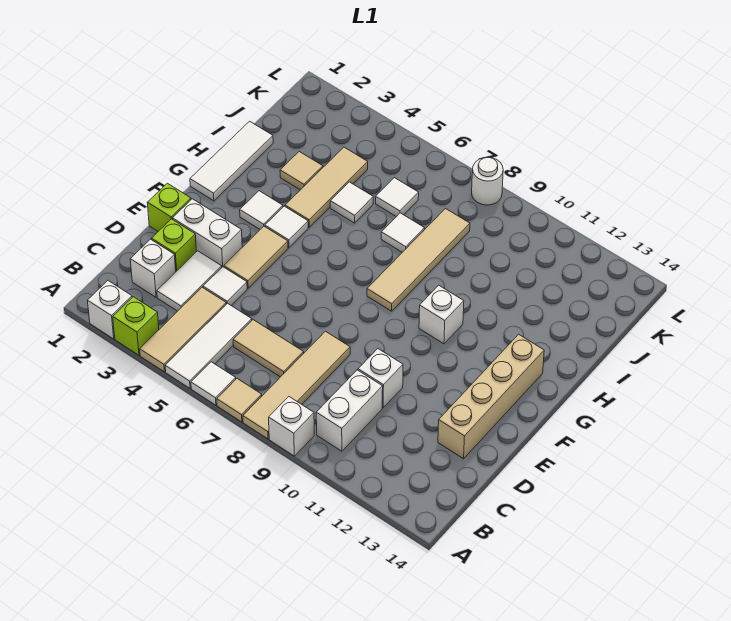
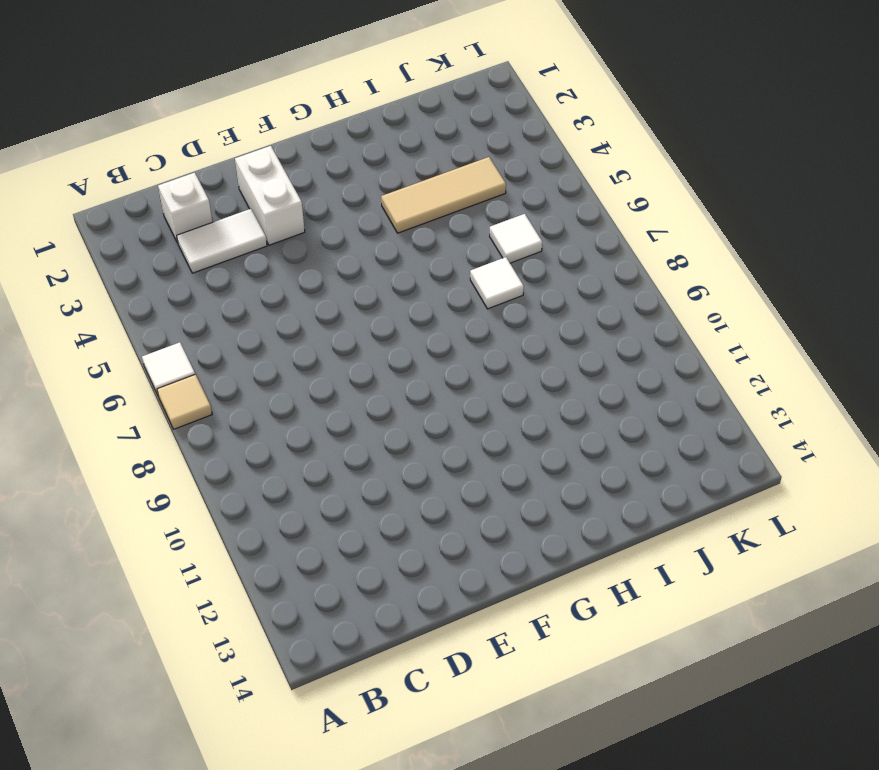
none -> white brick A2 level 1
none -> lime brick A3 level 1
none -> tan tile A4:C4 level 1
none -> white tile A5:C5 level 1

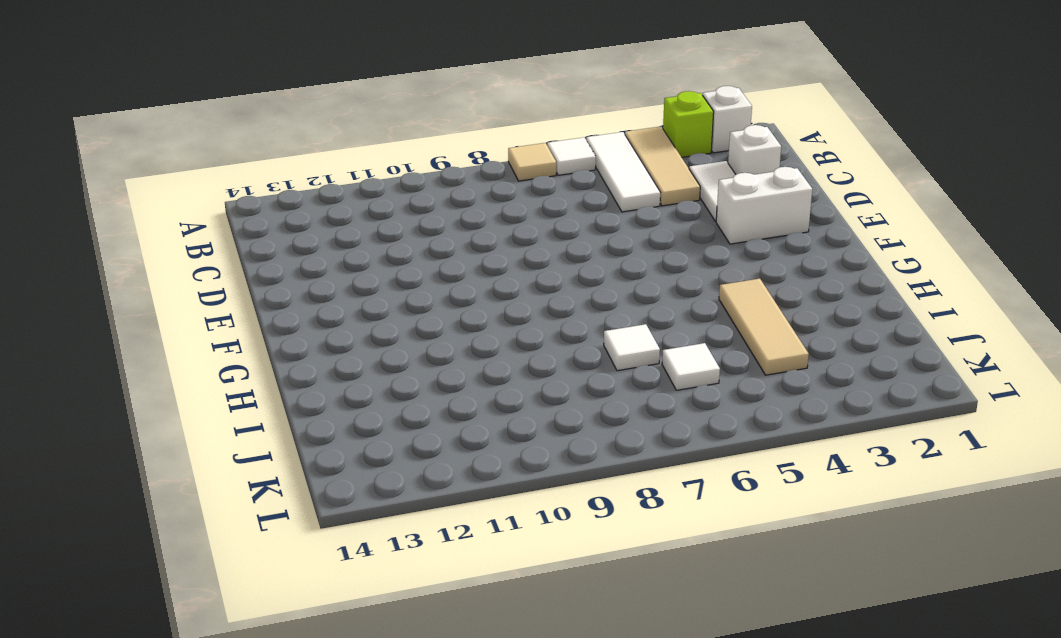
none -> tan tile A8:D8 level 1
none -> white brick A9 level 1
none -> white brick B10:C10 level 1
none -> tan tile C6:C7 level 1

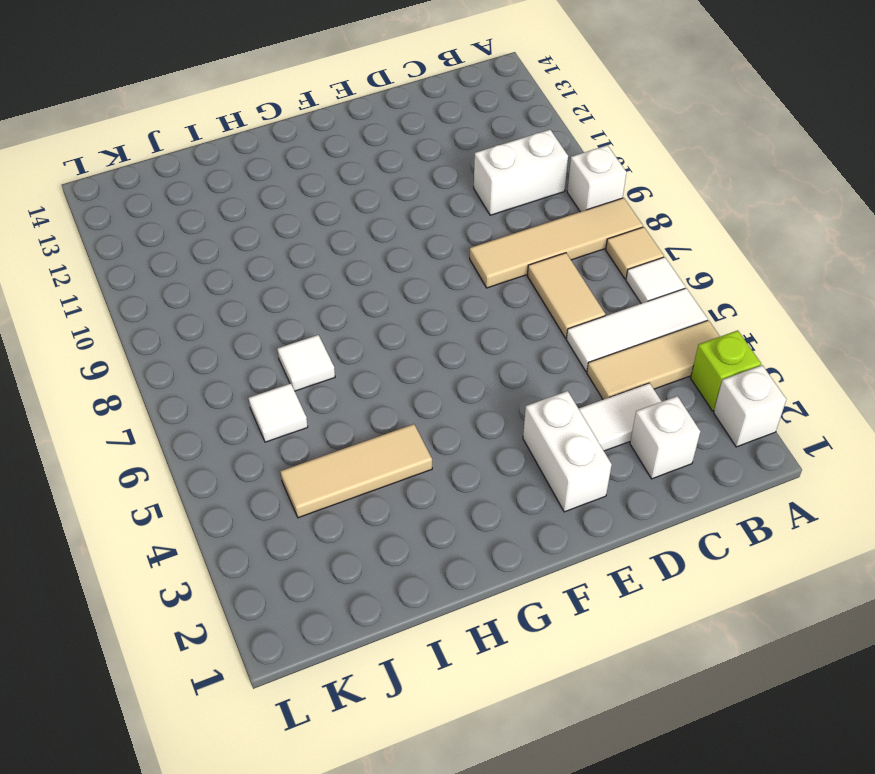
none -> lime brick D2 level 1
none -> white tile D4 level 1
none -> white brick D10 level 1
none -> tan brick D13:G13 level 1

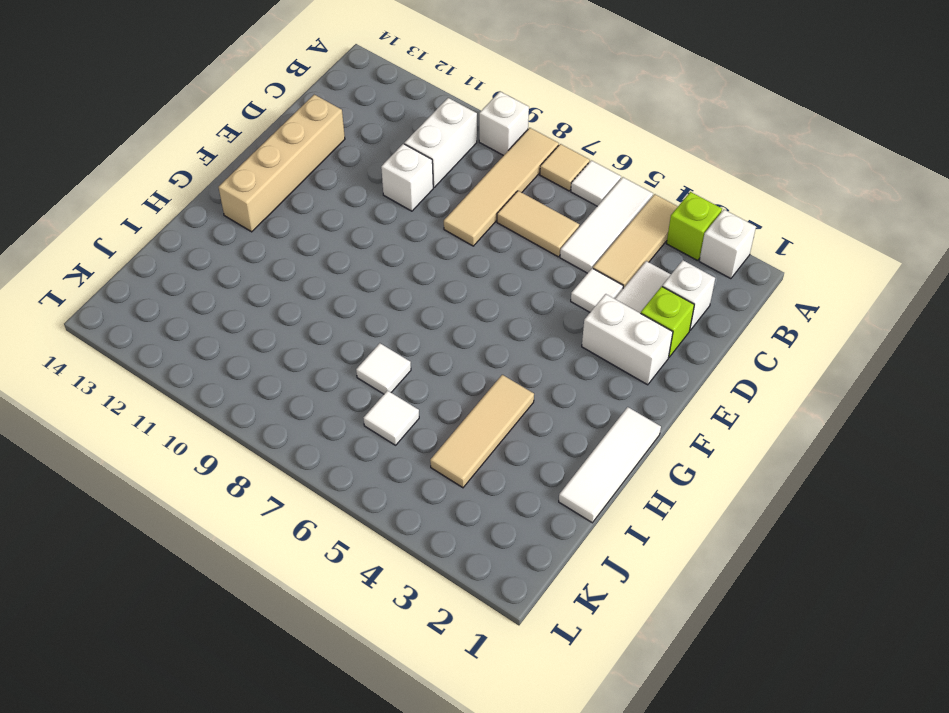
none -> lime brick E1 level 1
none -> tan tile E4:F4 level 1
none -> white tile G3 level 1
none -> white tile G4 level 1

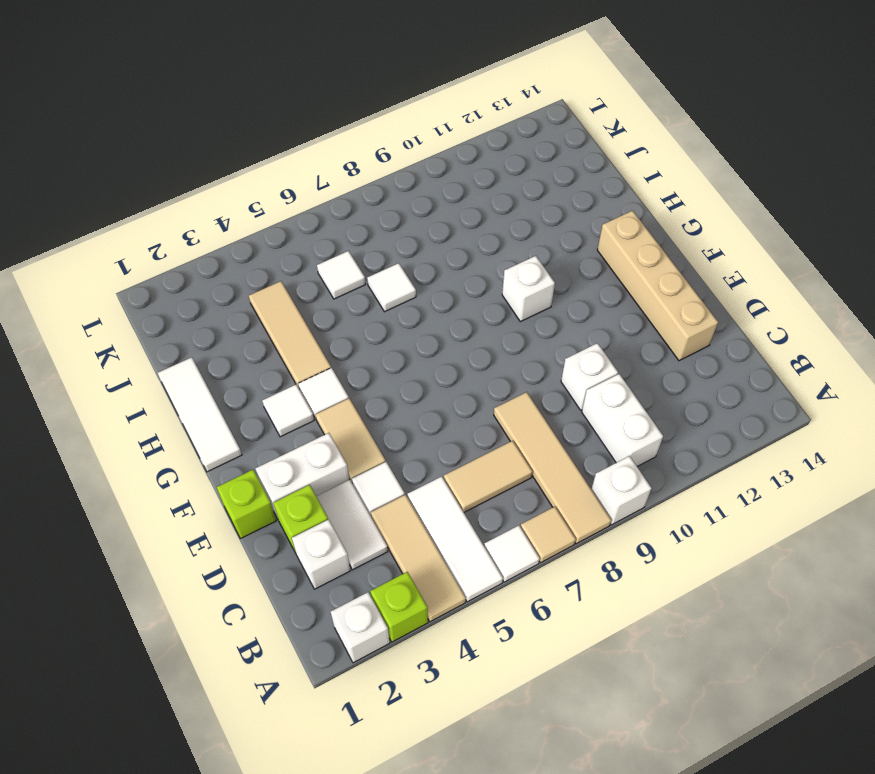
none -> tan tile G8:J8 level 1
none -> tan tile I3 level 1
none -> white tile I5 level 1
none -> white round brick L8 level 1

